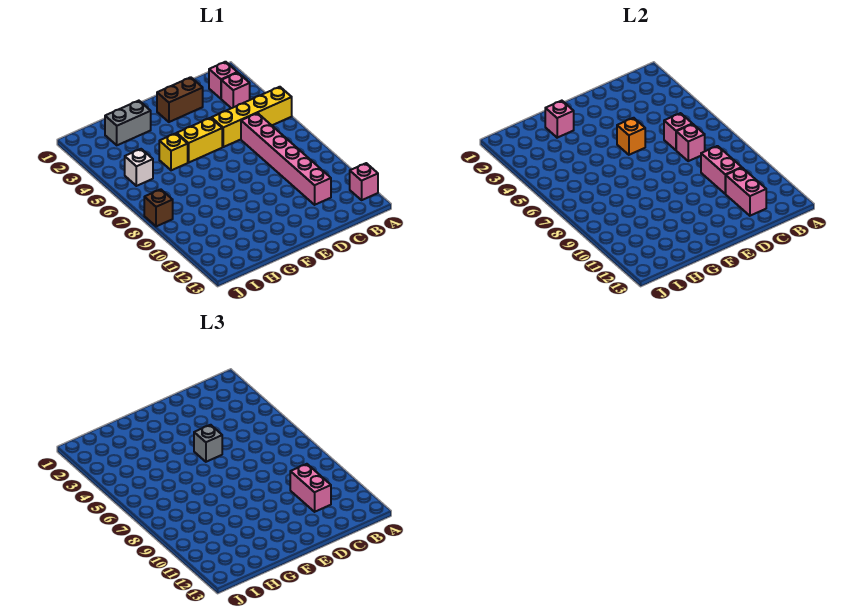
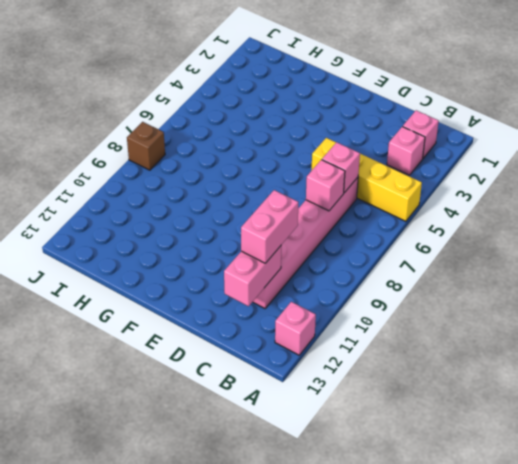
none -> brown brick D2:E2 level 1
none -> yellow brick E5:F5 level 1
none -> grey brick G2:H2 level 1

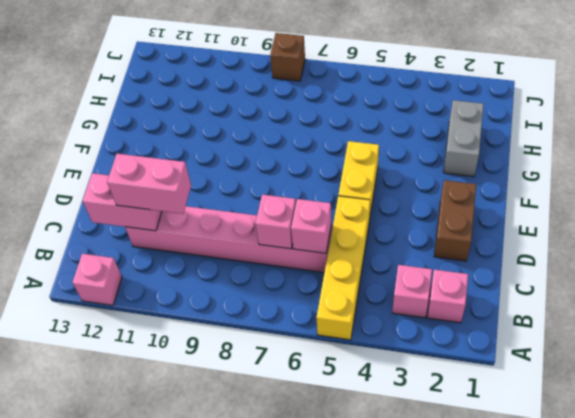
none -> yellow brick G5 level 1
none -> white brick I5 level 1
none -> pink brick C9:C10 level 2

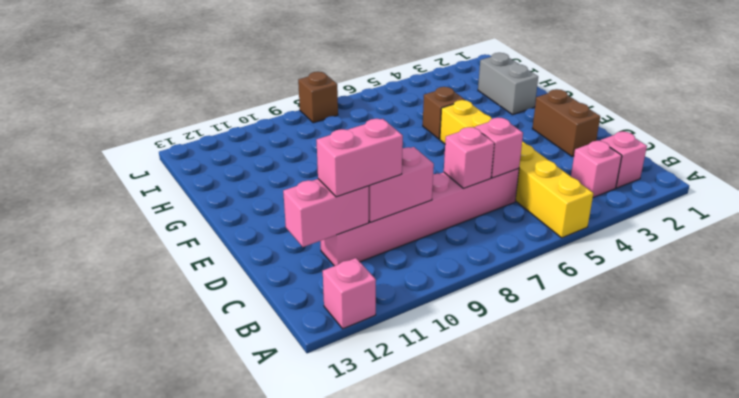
brown brick G5 level 1 -> yellow brick G5 level 1
none -> white brick I5 level 1
none -> orange brick E5 level 2
none -> pink brick G2 level 2

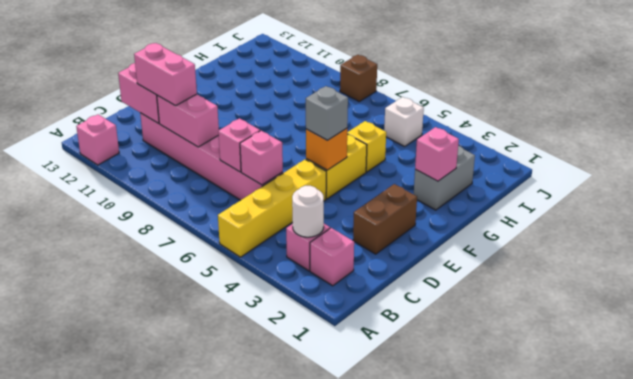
white round brick B3 level 2 -> none

